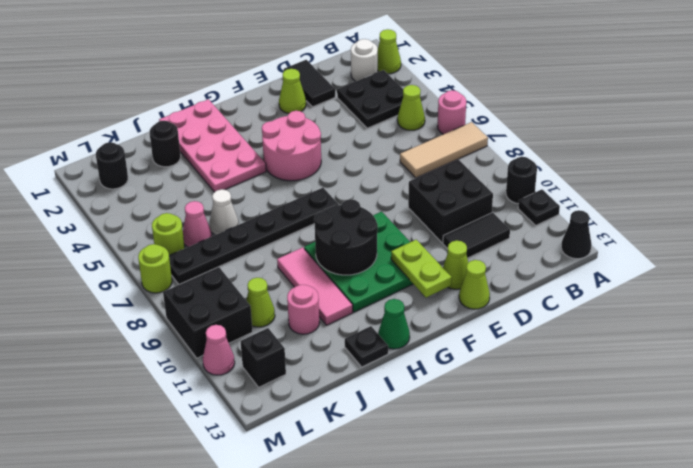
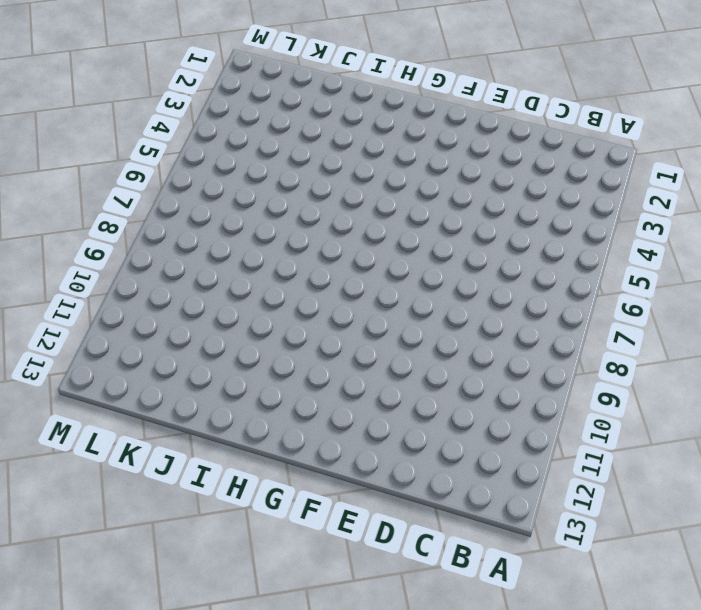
none -> lime cone A2 level 1
none -> pink round brick A6 level 1
none -> tan tile A7:C7 level 1
none -> black round brick A10 level 1

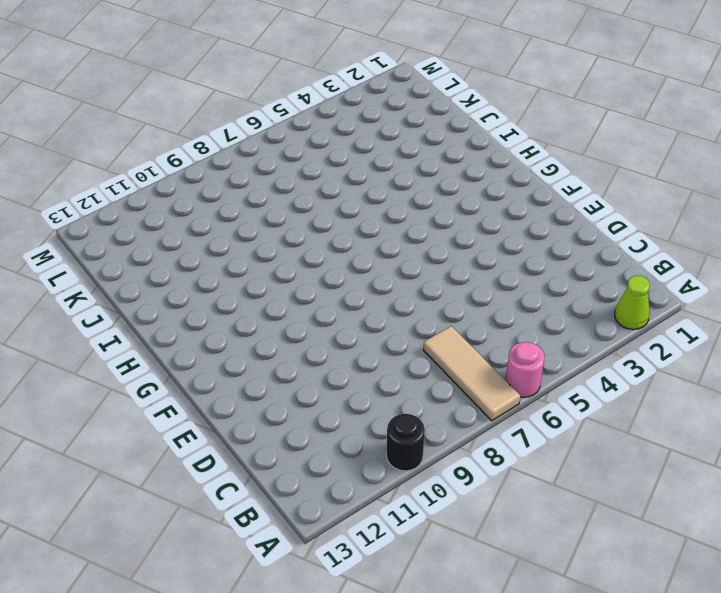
none -> black plate A11 level 1
none -> black cone A13 level 1
none -> white round brick B2 level 1
none -> black plate B3:C4 level 1

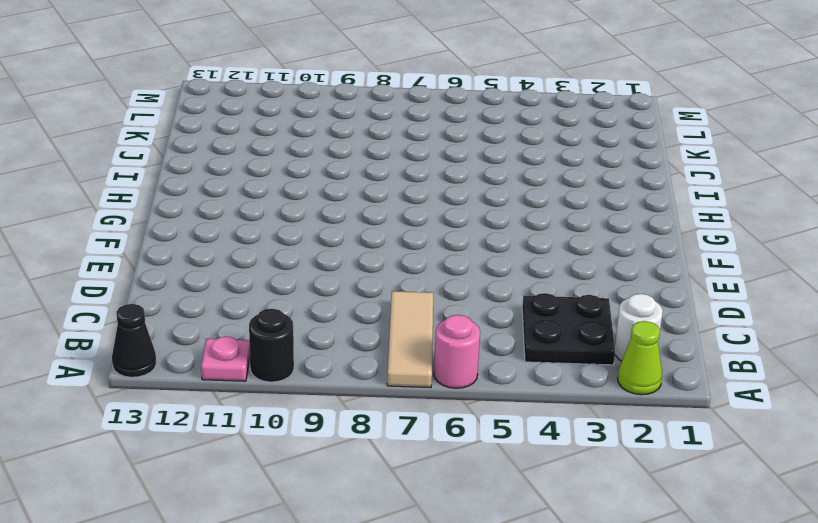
pink plate A11 level 1 -> black plate A11 level 1
none -> lime cone B5 level 1
none -> black brick C9:D10 level 1
none -> black tile C11:D11 level 1
none -> black tile D1:D2 level 1

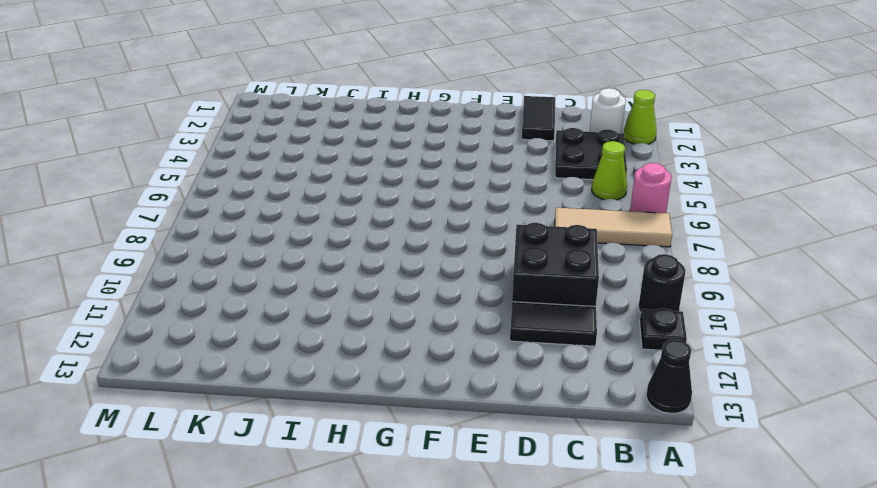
none -> lime cone E2 level 1
none -> lime cone E12 level 1
none -> lime cone E13 level 1
none -> pink round brick F4:G5 level 1

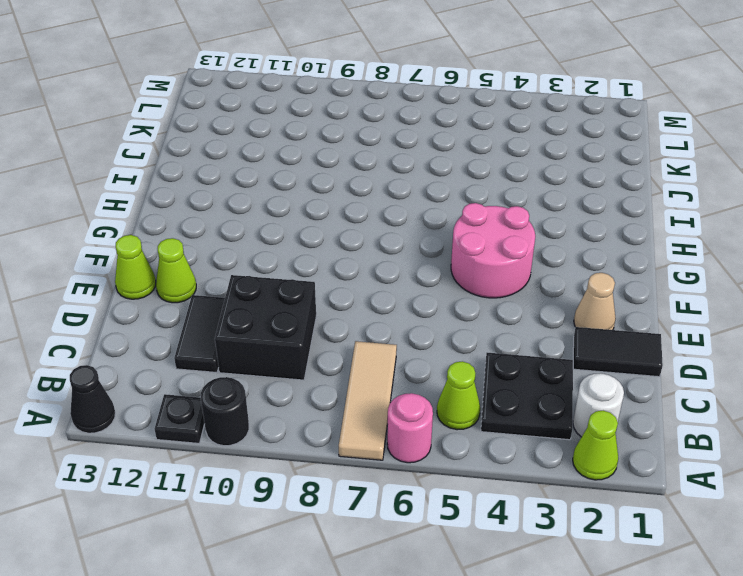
tan cone E2 level 1 -> lime cone E2 level 1
none -> green plate F9:H11 level 1
none -> black plate G7:L7 level 1
none -> pink plate H1:I4 level 1
none -> green cone H13 level 1

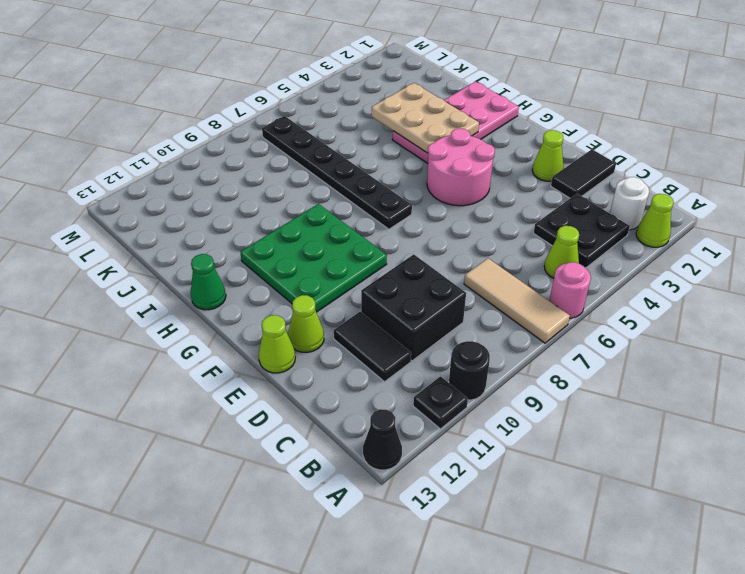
tan plate H3:J4 level 2 -> none
none -> pink tile I9:I11 level 1
none -> black plate I13 level 1
none -> black round brick J2 level 1
none -> white cone J6 level 1

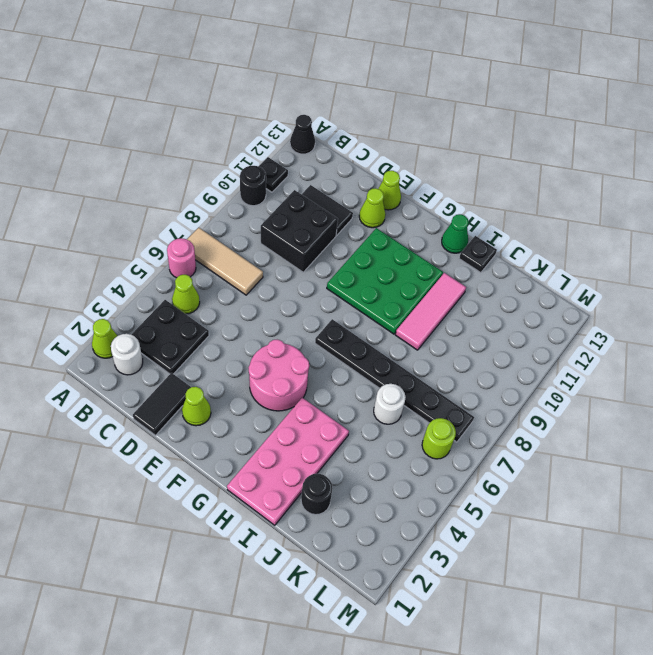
white round brick J6 level 1 -> white cone J6 level 1
none -> pink round brick J11 level 1
none -> pink cone K6 level 1
none -> lime cone K10 level 1
none -> black round brick L2 level 1

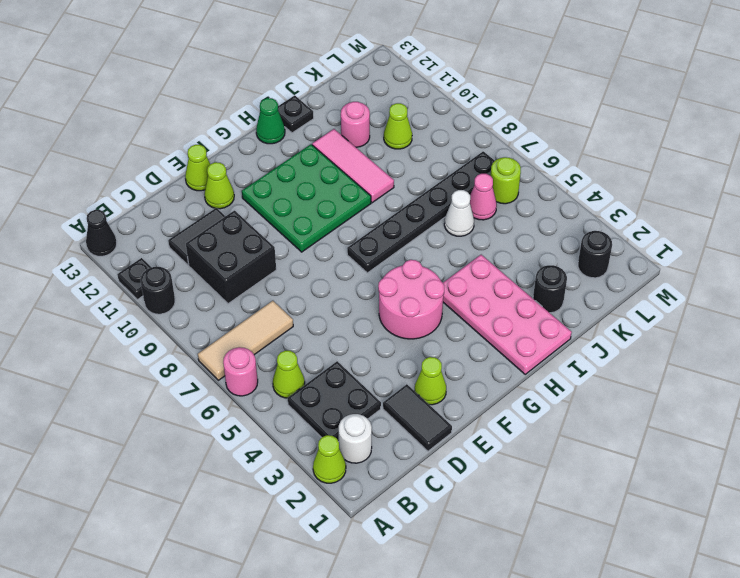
none -> black brick L9:M10 level 1
none -> black brick L12 level 1
none -> lime round brick M7 level 1
none -> pink cone M11 level 1

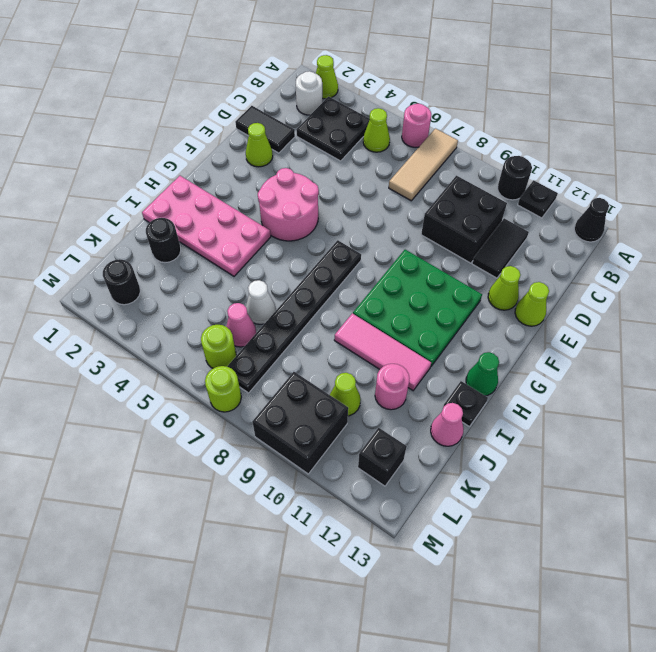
pink cone J13 level 1 -> pink cone M11 level 1
none -> lime plate F11:F12 level 2
none -> black round brick G9:H10 level 2

